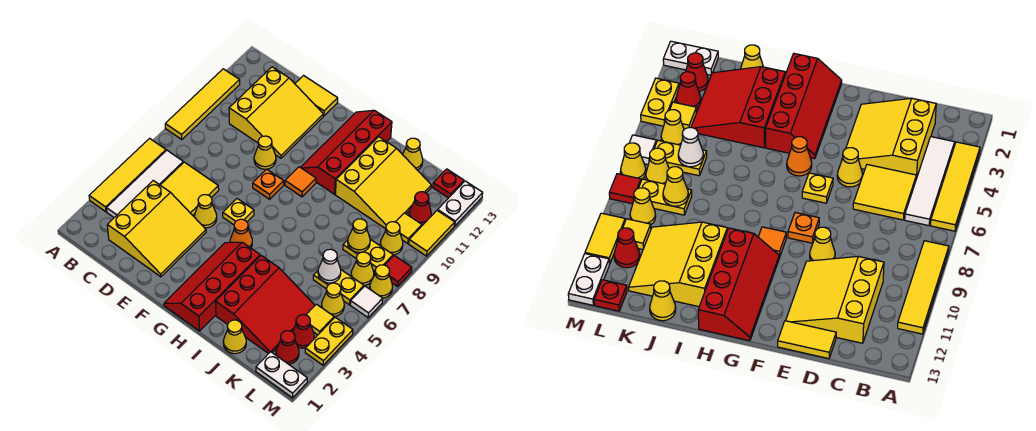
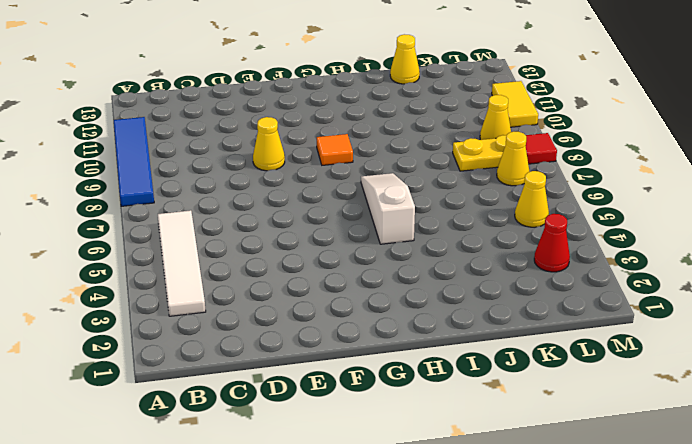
blue tile A8:A11 level 1 -> yellow tile A8:A11 level 1
white slope H5:H7 level 1 top 5 -> none
none -> yellow tile A3:A6 level 1
none -> yellow slope C2:E4 level 1 top C
none -> yellow tile C5:D6 level 1
none -> yellow slope C10:E12 level 1 top C

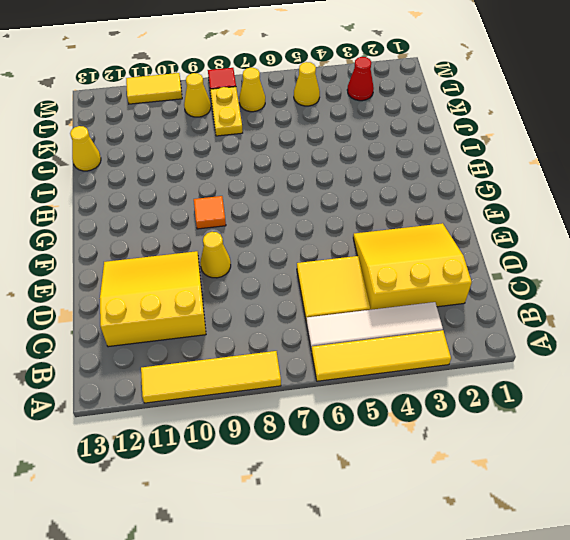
none -> yellow tile D13:E13 level 1
none -> yellow cone E5 level 1
none -> yellow plate F6 level 1
none -> orange plate F8 level 1

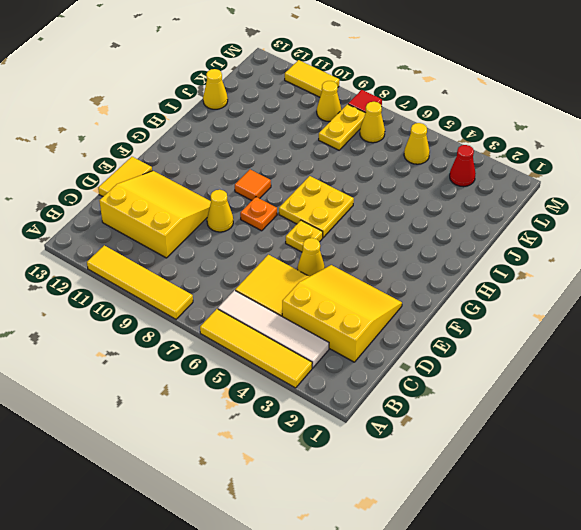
yellow plate G6:H7 level 1 -> none
none -> red slope G1:H4 level 1 top H
none -> orange cone G5 level 1
none -> red slope G10:H13 level 1 top H
none -> red slope I2:K4 level 1 top I

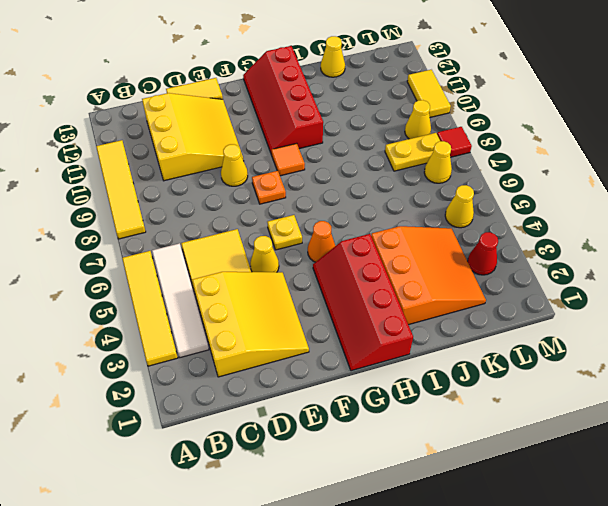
orange slope I2:K4 level 1 top I -> red slope I2:K4 level 1 top I
none -> yellow slope I10:K12 level 1 top I
none -> yellow cone J1 level 1
none -> yellow plate K6:L6 level 1
none -> white plate L1:M1 level 1

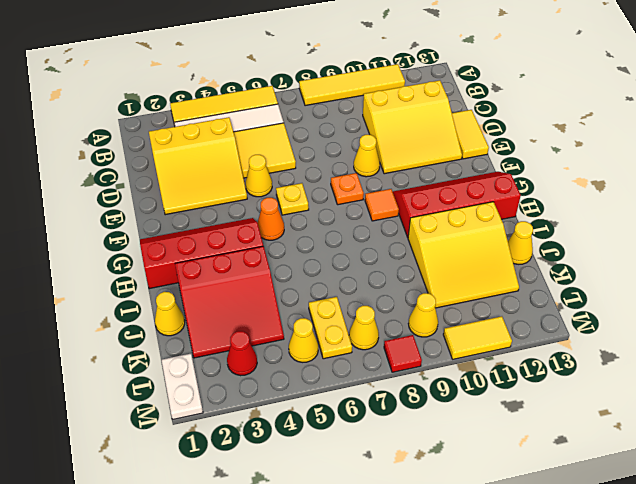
none -> yellow plate K8:L8 level 1
none -> red cone L2 level 1
none -> yellow tile L4 level 1
none -> yellow tile L10 level 1

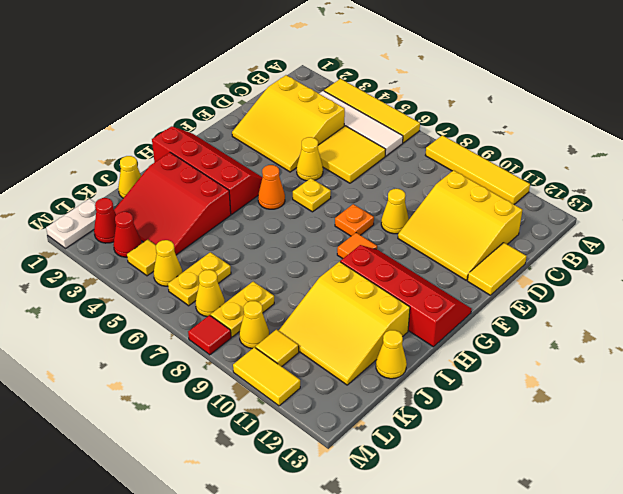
none -> red cone L11 level 1
none -> red plate L13 level 1
none -> yellow plate M3:M4 level 1
none -> white tile M6 level 1

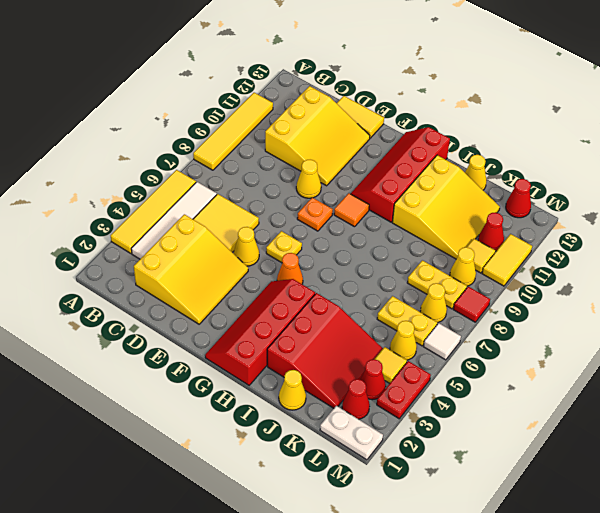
red cone L13 level 1 -> red plate L13 level 1
red plate M3:M4 level 1 -> yellow plate M3:M4 level 1
none -> yellow cone M7 level 1
none -> white plate M12:M13 level 1
none -> white cone K6 level 2
none -> yellow cone K8 level 2

